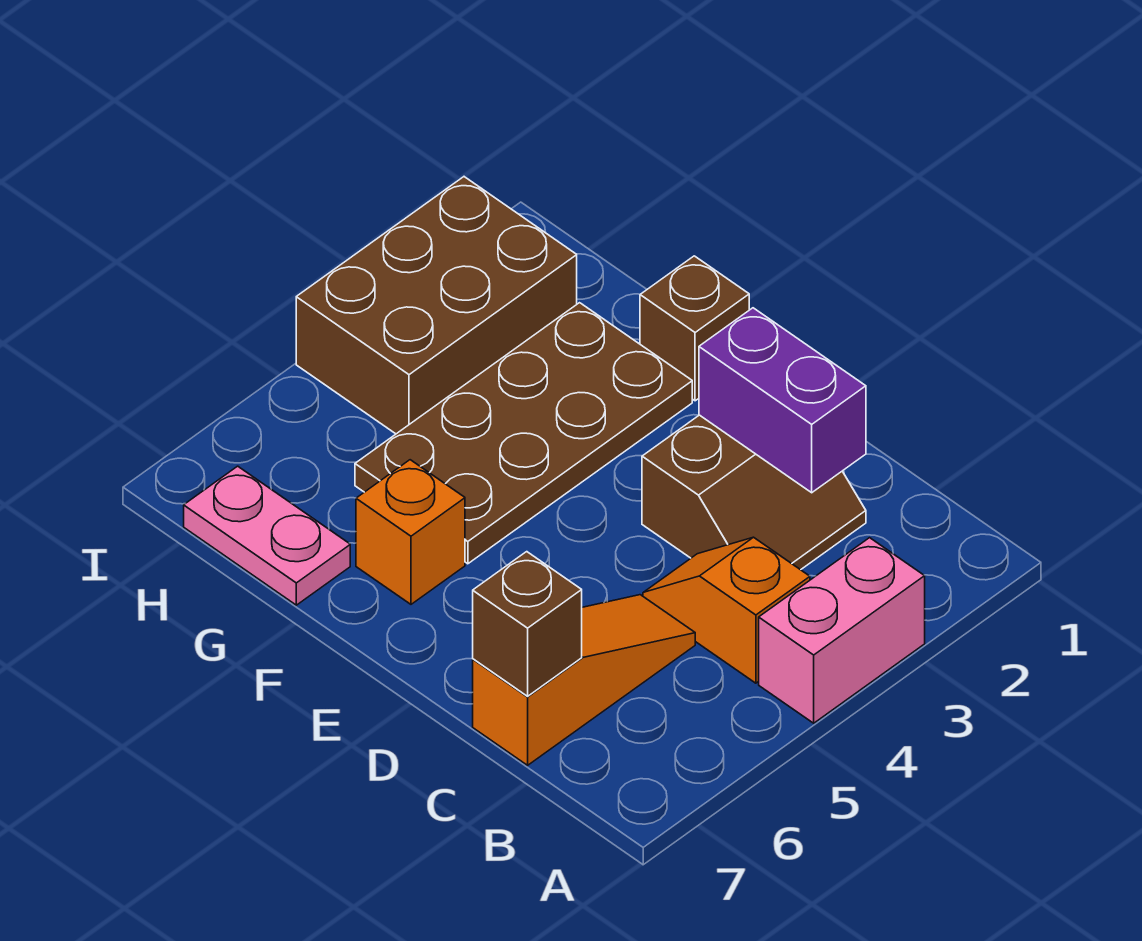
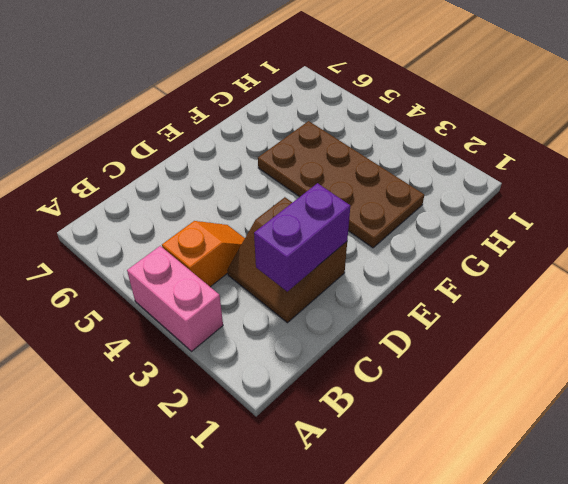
none -> orange slope C5:C7 level 1 top 7
none -> brown brick F1 level 1

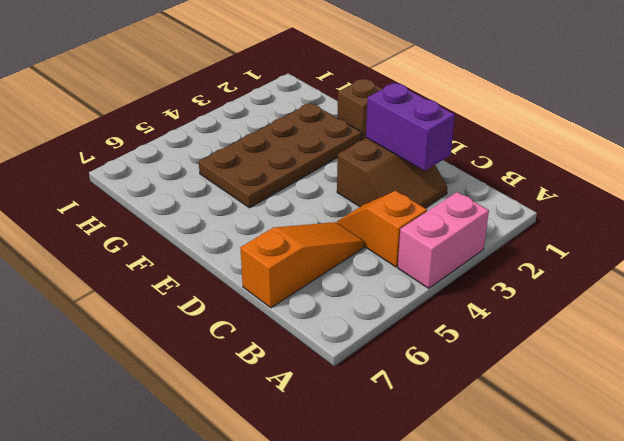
none -> orange brick F6 level 1
none -> pink plate G7:H7 level 1

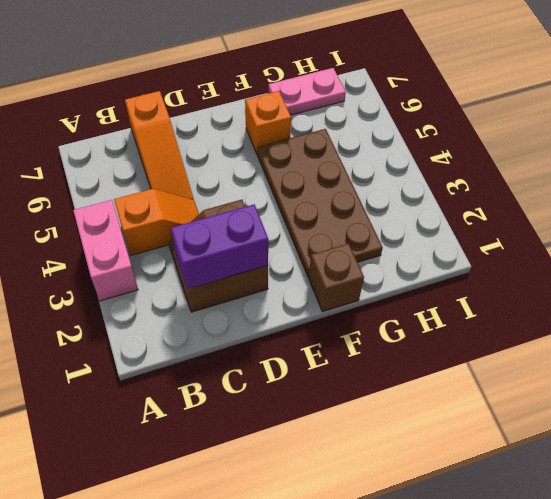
none -> brown brick H2:I4 level 1
none -> brown brick C7 level 2

